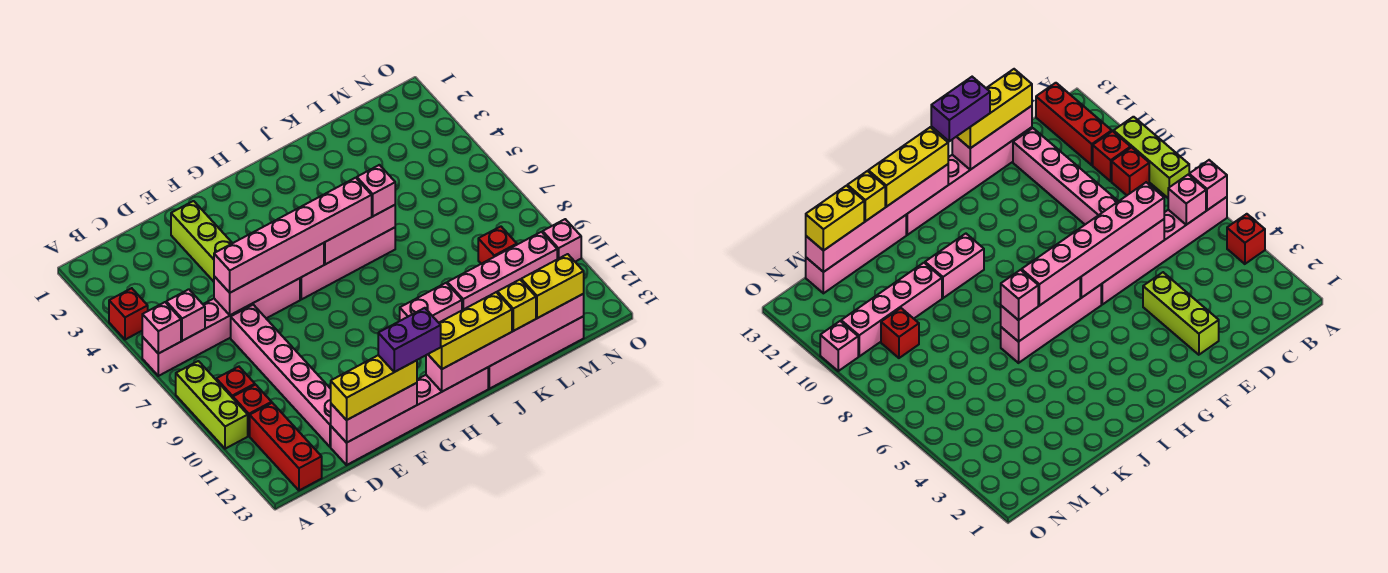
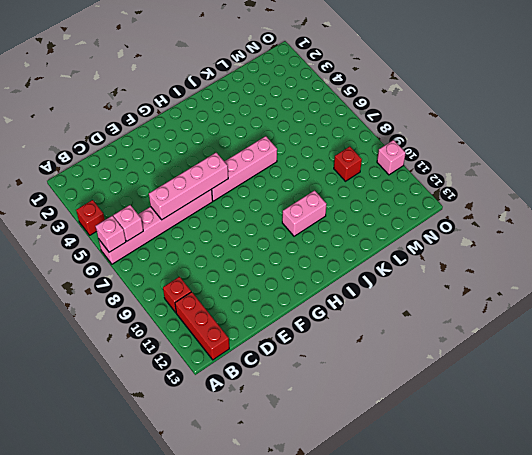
none -> lime brick A8:A10 level 1
none -> red brick B9 level 1
none -> pink brick D7:D12 level 1

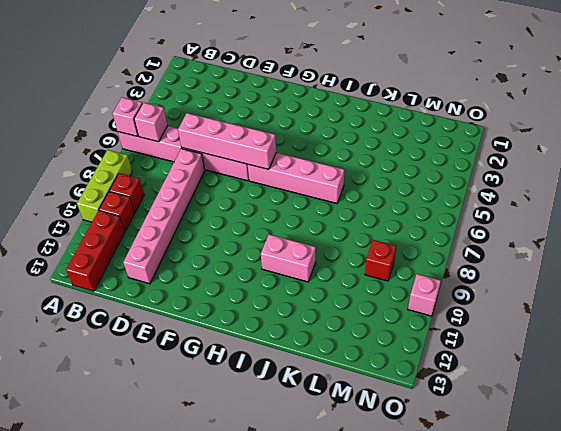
none -> red brick A4 level 1
none -> pink brick D13:I13 level 1
none -> lime brick E2:E4 level 1

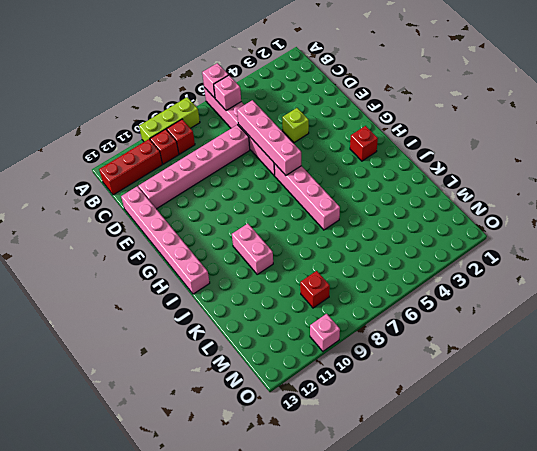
lime brick E4 level 1 -> lime brick E2:E4 level 1
red brick H2 level 1 -> red brick A4 level 1
none -> pink brick J13:M13 level 1
none -> pink brick K10:N10 level 1
none -> pink brick D13:F13 level 2

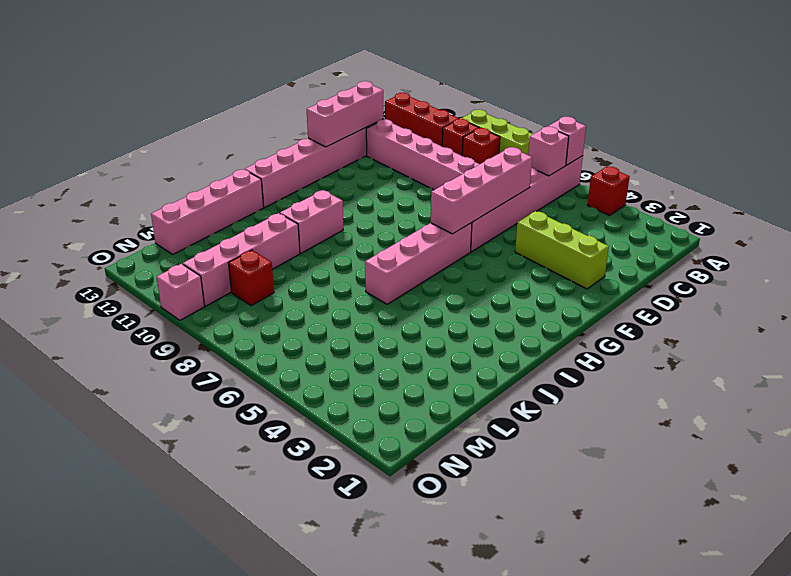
none -> pink brick H6:J6 level 2
none -> pink brick H13:M13 level 2
none -> pink brick D6:I6 level 3

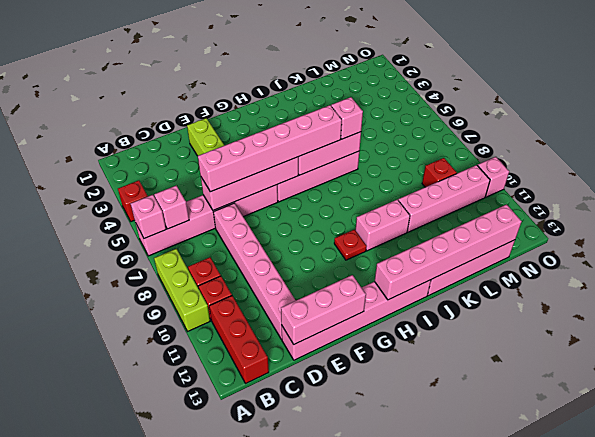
red plate H10 level 1 -> none
none -> yellow brick D13:F13 level 3
none -> yellow brick H13:J13 level 3
none -> yellow brick K13 level 3

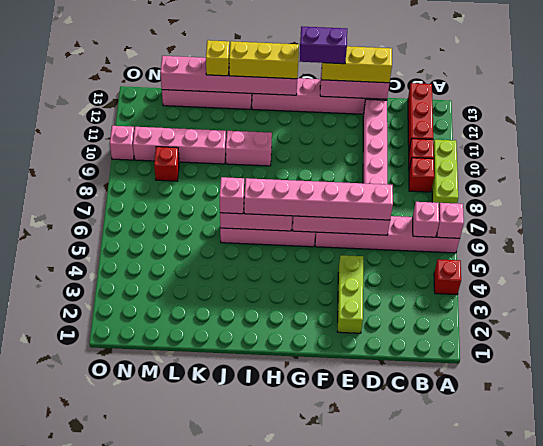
none -> yellow brick L13:M13 level 3

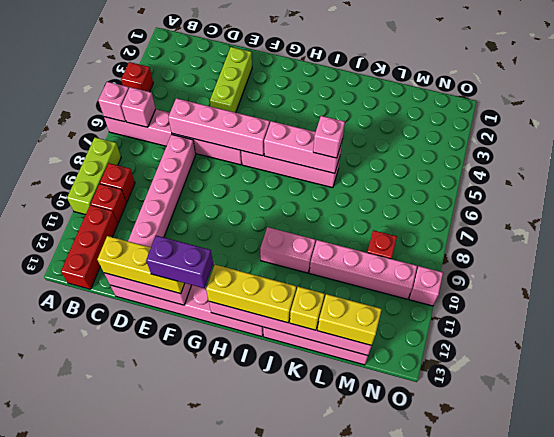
none -> pink brick D6:I6 level 3

